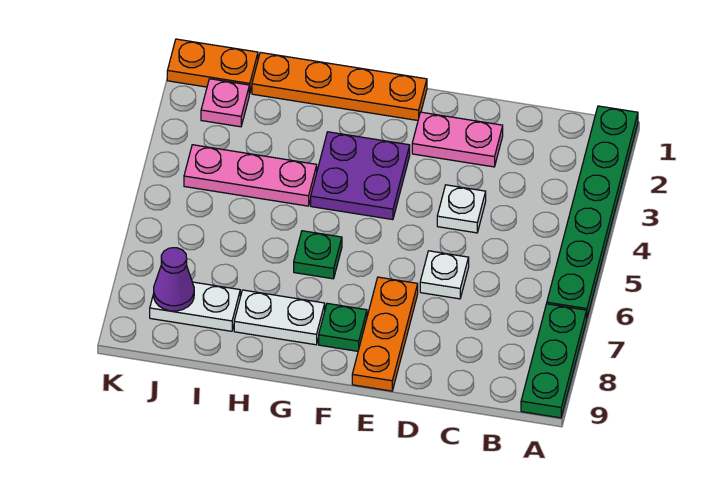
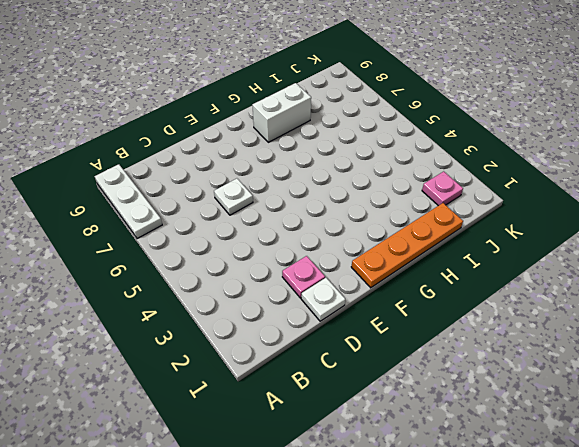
white plate A7:A9 level 1 -> green plate A7:A9 level 1
white plate D1 level 1 -> white plate D4 level 1
pink plate D2 level 1 -> pink plate D2:E2 level 1
white brick G8:H8 level 1 -> white plate G8:H8 level 1
none -> green plate A1:A6 level 1
none -> orange plate E7:E9 level 1
none -> purple plate F3:G4 level 1

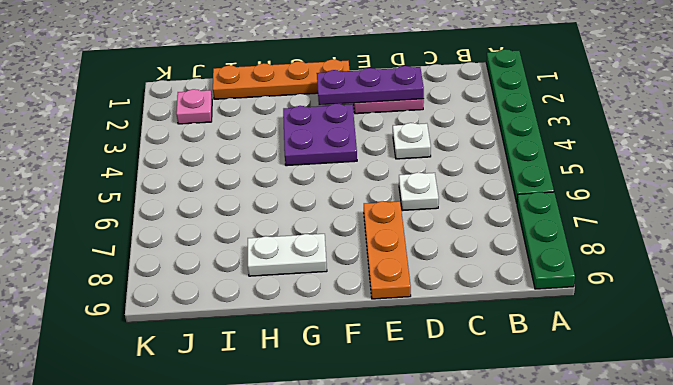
purple plate D2:F2 level 2 -> none
none -> green plate F8 level 1
none -> green plate G6 level 1
none -> pink plate H4:J4 level 1

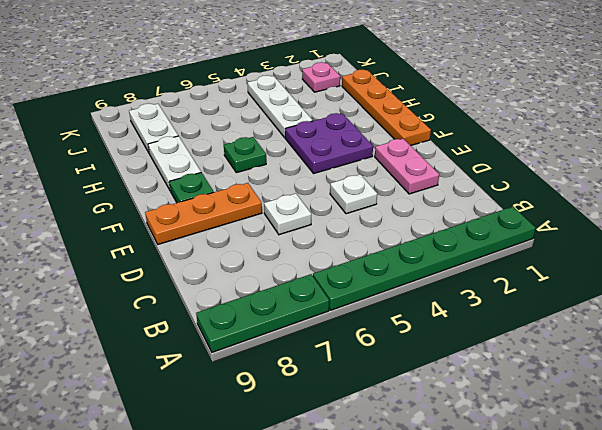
white plate H4:J4 level 1 -> pink plate H4:J4 level 1
none -> orange plate J1:K1 level 1
none -> purple cone J8 level 2

